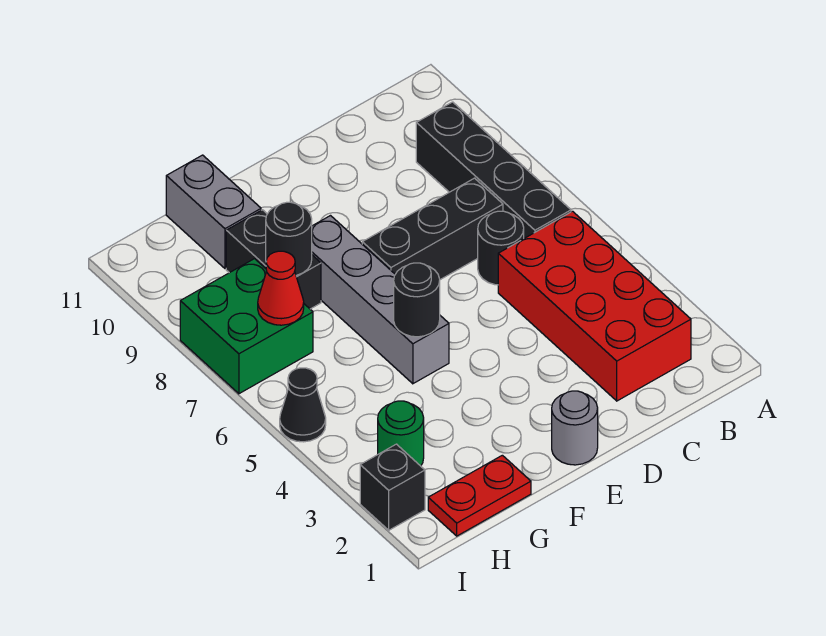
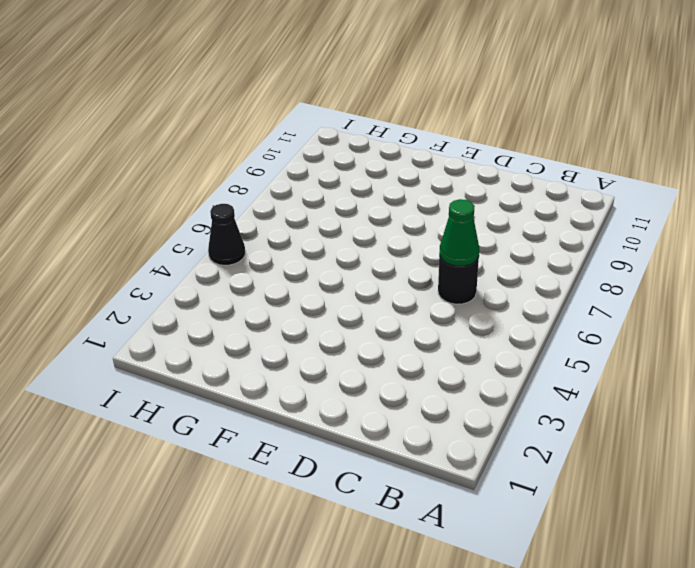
green cone C6 level 2 -> none
none -> red brick B2:C5 level 1
none -> black brick B6:B9 level 1
none -> black brick C7:E7 level 1

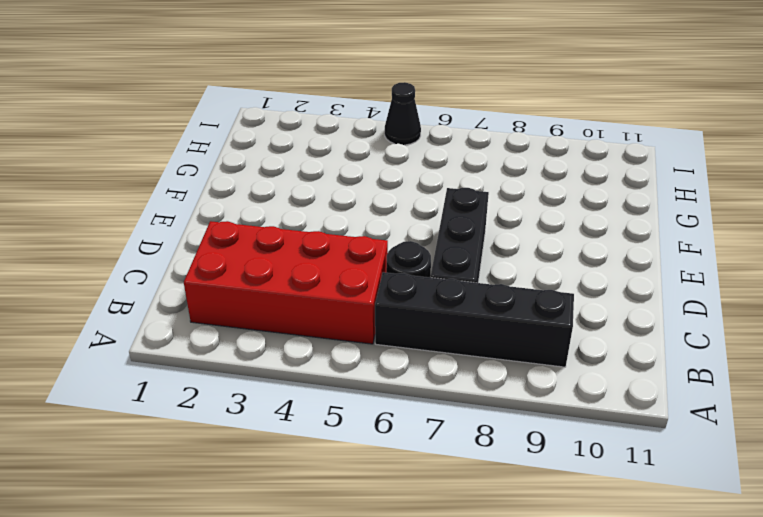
none -> grey round brick E1 level 1
none -> grey brick F5:F8 level 1
none -> red plate G1:H1 level 1

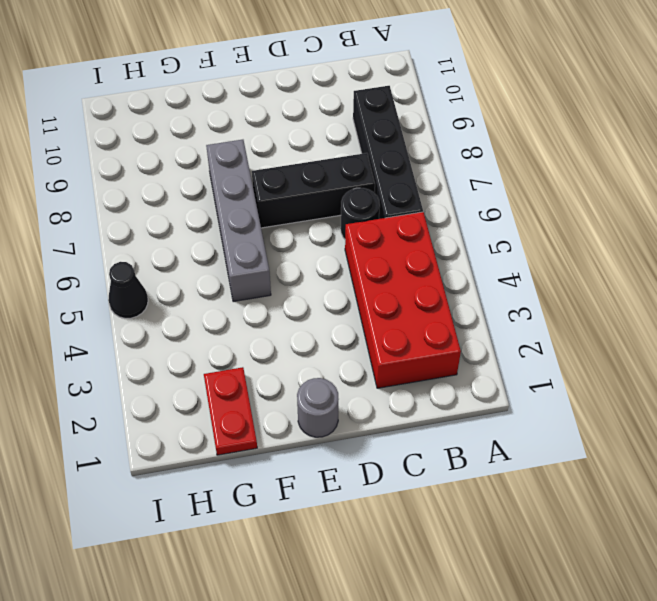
red plate G1:G2 level 1 -> red plate G1:H1 level 1
none -> black brick G8:G9 level 1
none -> grey brick G10:G11 level 1
none -> green round brick H3 level 1

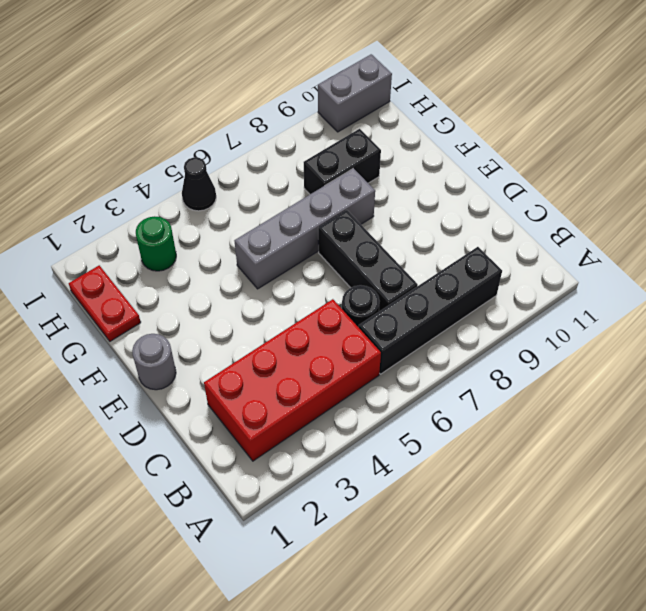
grey brick I10:I11 level 1 -> grey brick G10:G11 level 1
none -> green brick H7:I8 level 1
none -> black brick I2 level 1
none -> black round brick F5 level 2

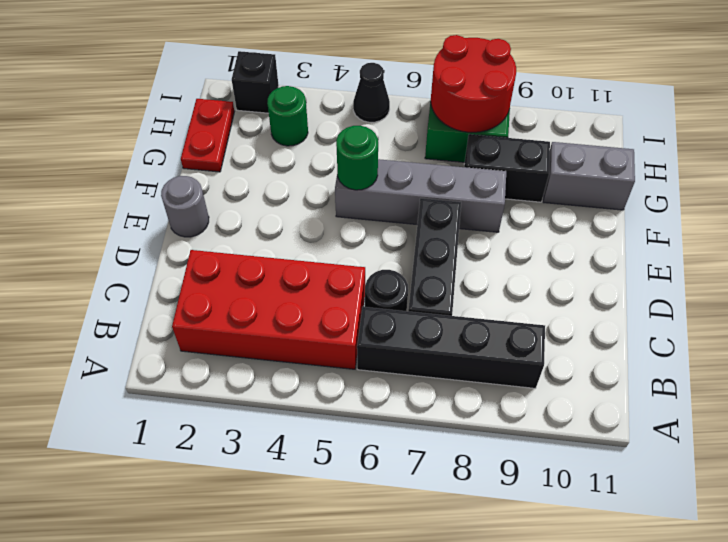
green round brick F5 level 2 -> black round brick F5 level 2
red round brick H7:I8 level 2 -> red cone H7 level 2
none -> black round brick G8 level 2

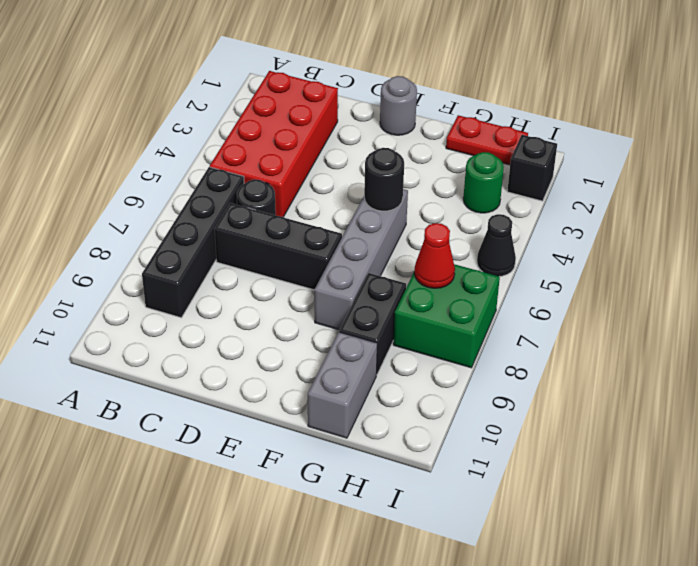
none -> black round brick G8 level 2

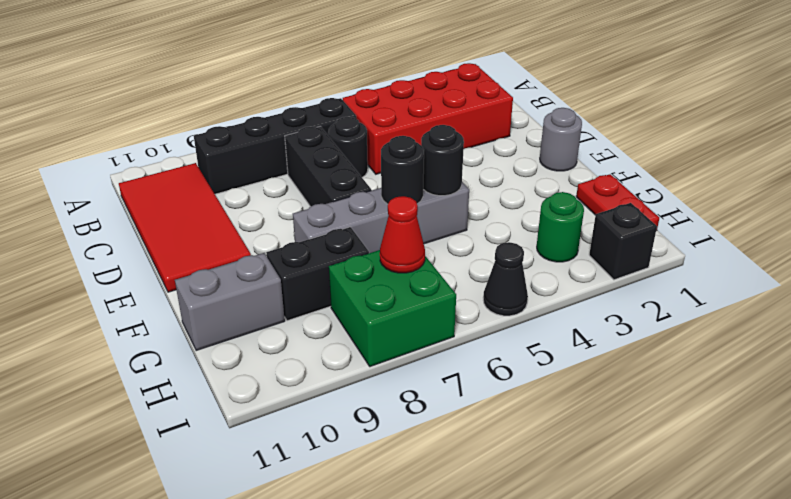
red tile B10:E11 level 1 -> none
black round brick F6 level 2 -> black round brick G8 level 2

